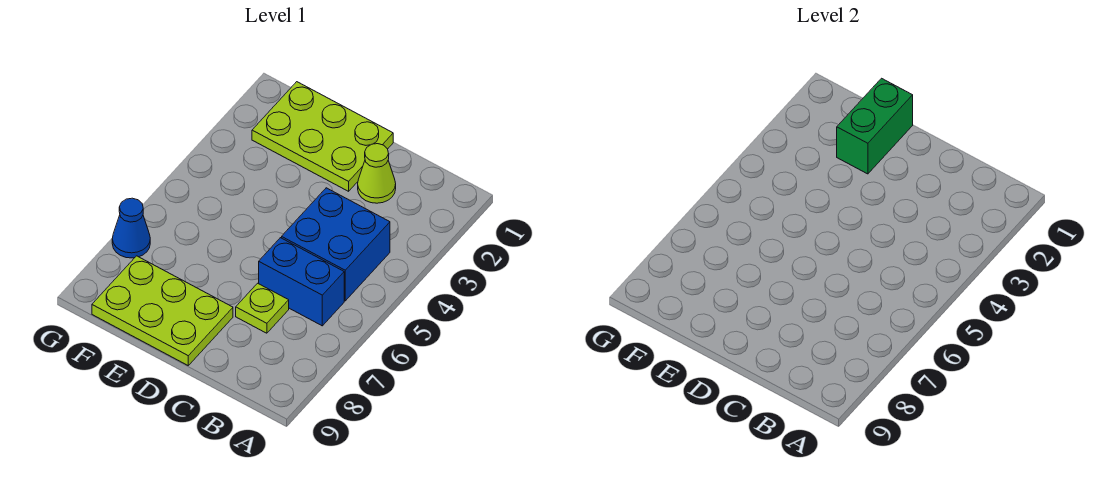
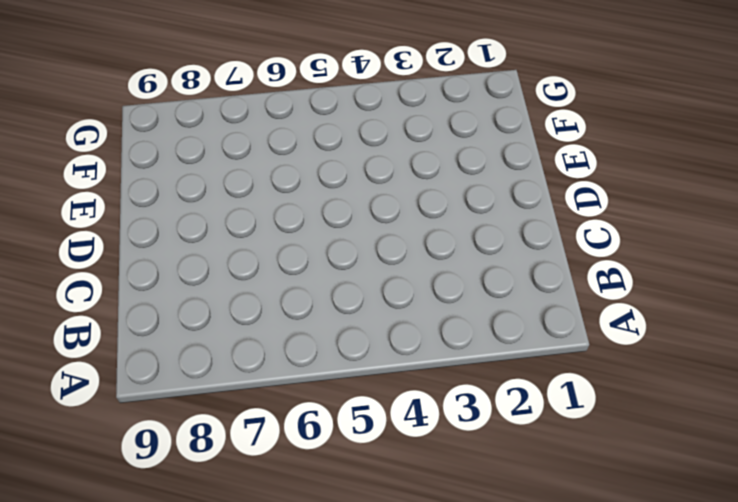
none -> blue brick B4:C5 level 1
none -> blue brick B6:C6 level 1

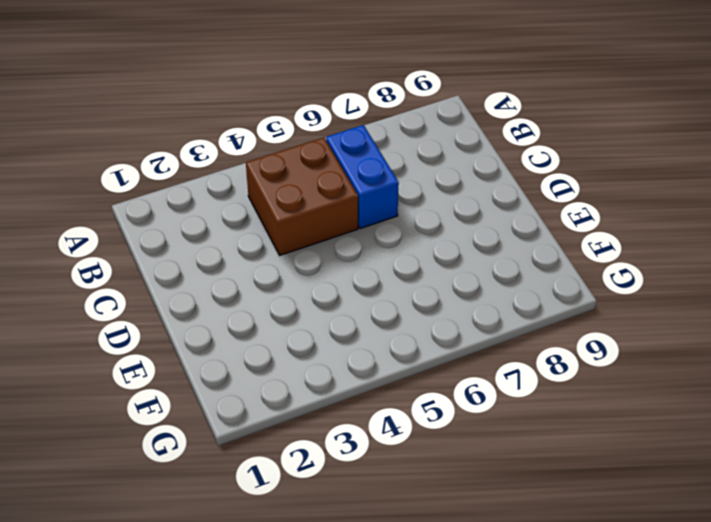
brown brick B4:C5 level 1 -> blue brick B4:C5 level 1
none -> lime cone C2 level 1
none -> lime plate C7 level 1

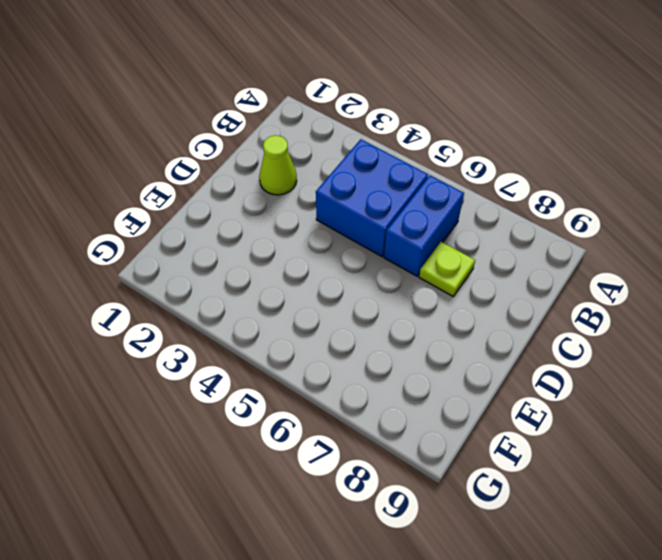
none -> lime plate D1:F2 level 1
none -> lime plate D8:F9 level 1

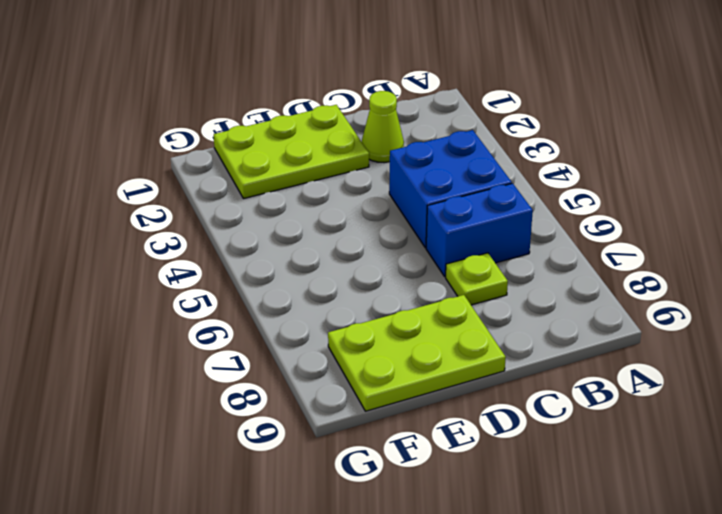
none -> blue cone G7 level 1
none -> green brick E1:E2 level 2

